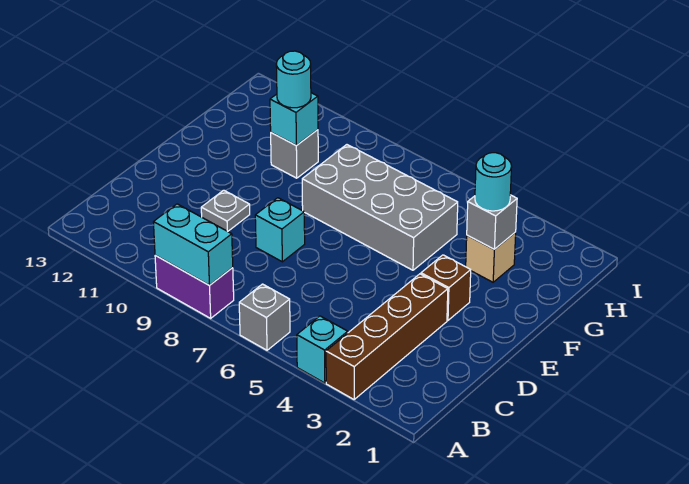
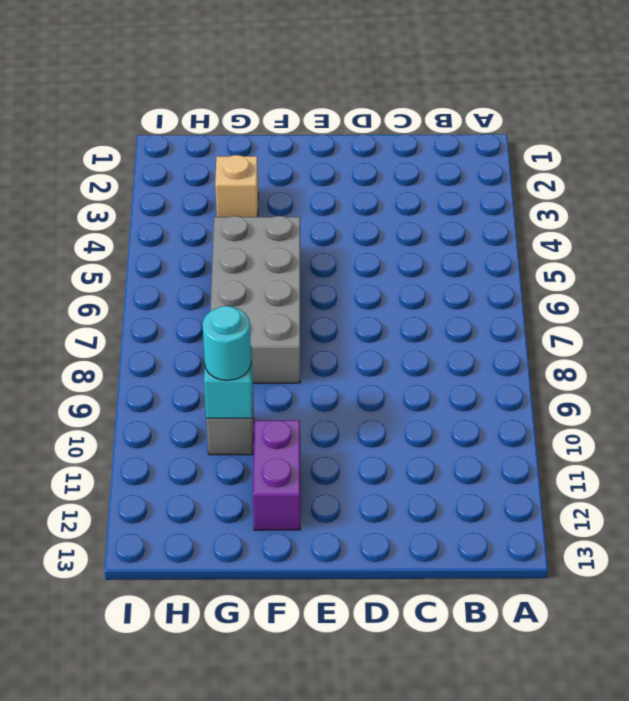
purple brick F11:F12 level 1 -> purple brick A8:A9 level 1
none -> brown brick A3:D3 level 1
none -> cyan brick A4 level 1
none -> grey brick A6 level 1

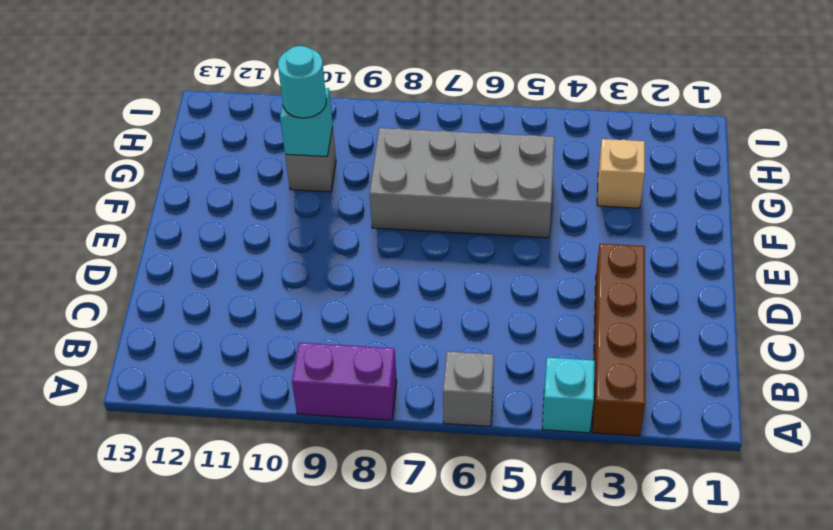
none -> cyan brick D8 level 1
none -> grey plate D10 level 1
none -> brown brick E3 level 1

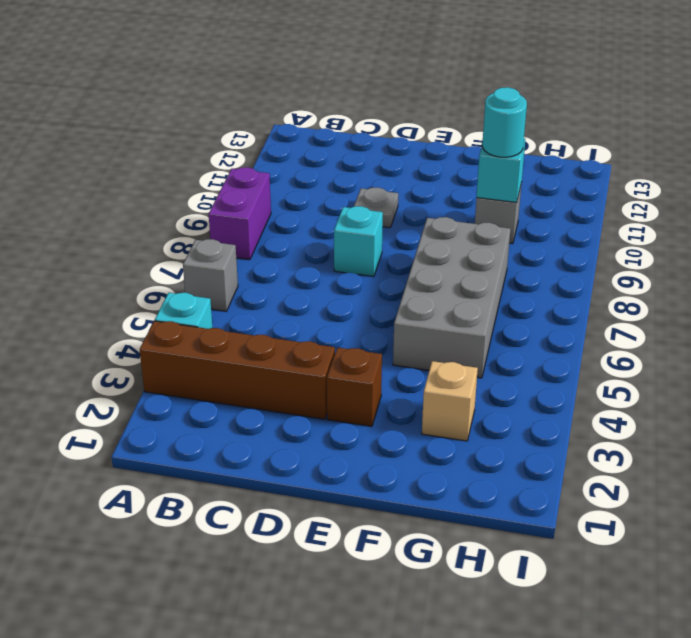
none -> cyan brick A8:A9 level 2
none -> grey brick G3 level 2
none -> cyan round brick G3 level 3

